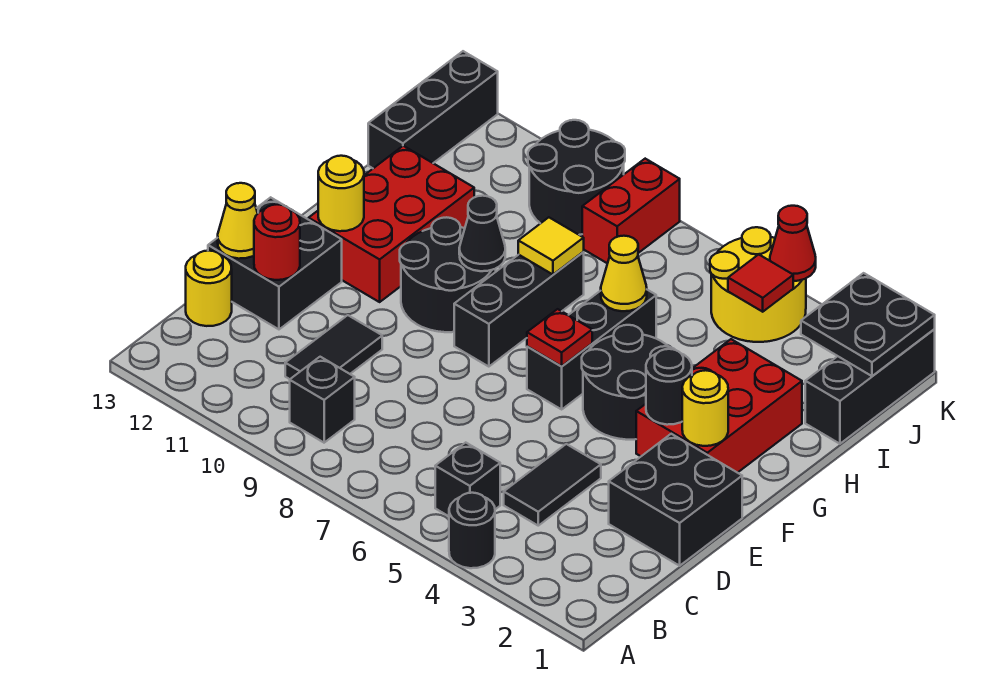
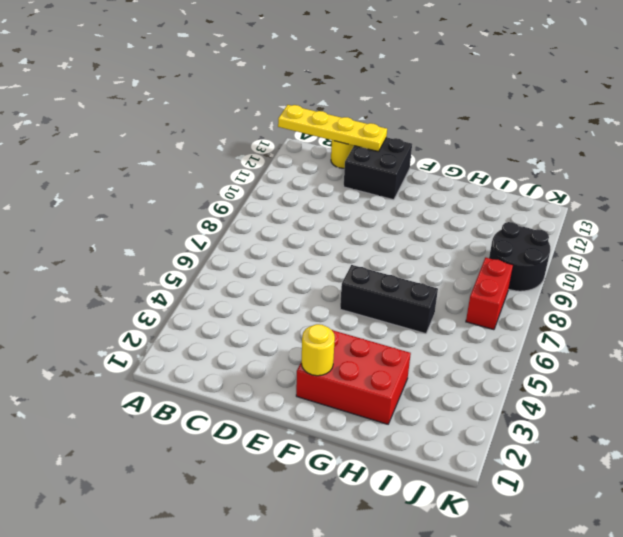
yellow plate A13:D13 level 2 -> yellow cone D13 level 2
red brick J7:J8 level 1 -> red brick J8:K8 level 1
none -> black round brick A4 level 1
none -> black brick B5 level 1
none -> black brick B9 level 1
none -> black tile C4:D4 level 1

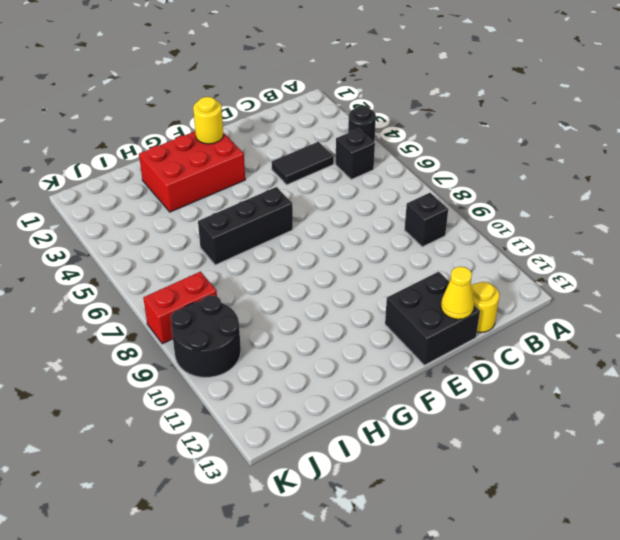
none -> black tile C10:D10 level 1
none -> black brick D1:E2 level 1
none -> black round brick F4:G5 level 1
none -> black brick F8:H8 level 1

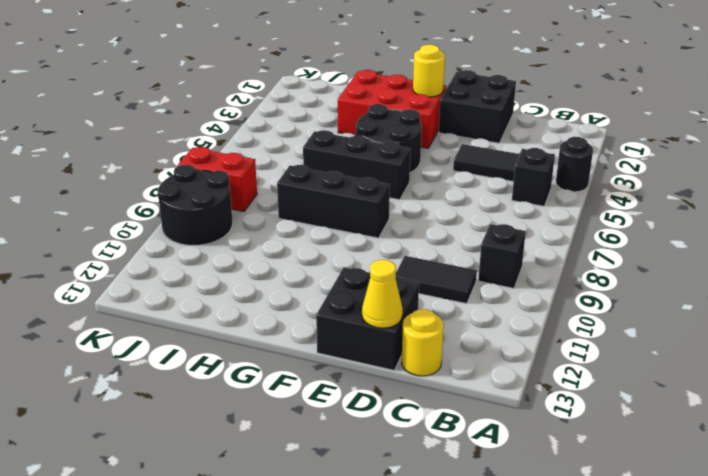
none -> black round brick F9:G10 level 1
none -> red brick F11:H12 level 1
none -> black brick I1:K1 level 1
none -> black brick I13:K13 level 1

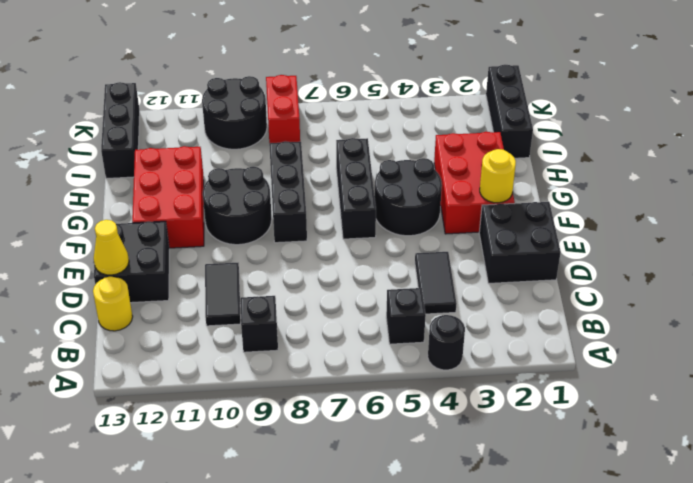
none -> yellow round brick J4:K5 level 1
none -> red round brick D12 level 2
none -> black round brick F3 level 2
none -> red plate F6 level 2

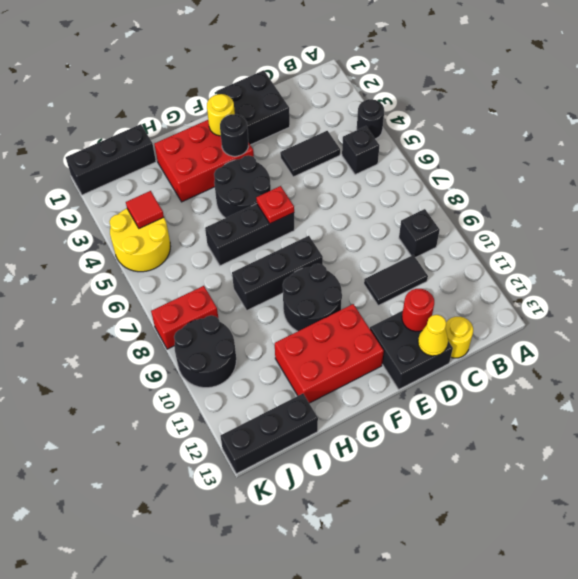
none -> yellow round brick F12 level 2
none -> black cone G9 level 2
none -> yellow cone H6 level 2
none -> yellow tile H8 level 2

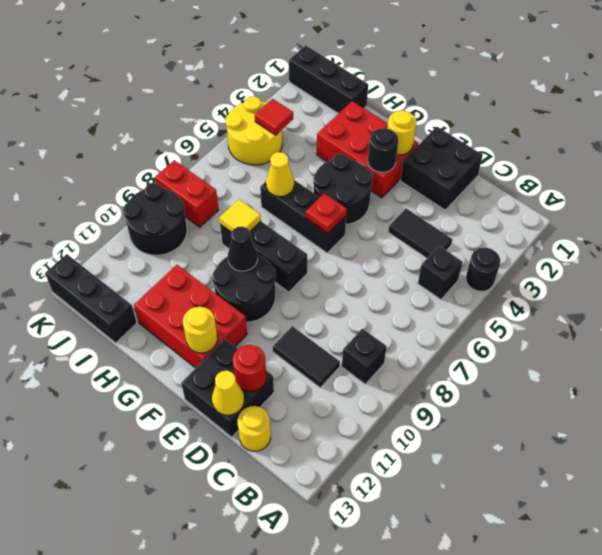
none -> black plate J1:K2 level 2
none -> red cone K4 level 2

